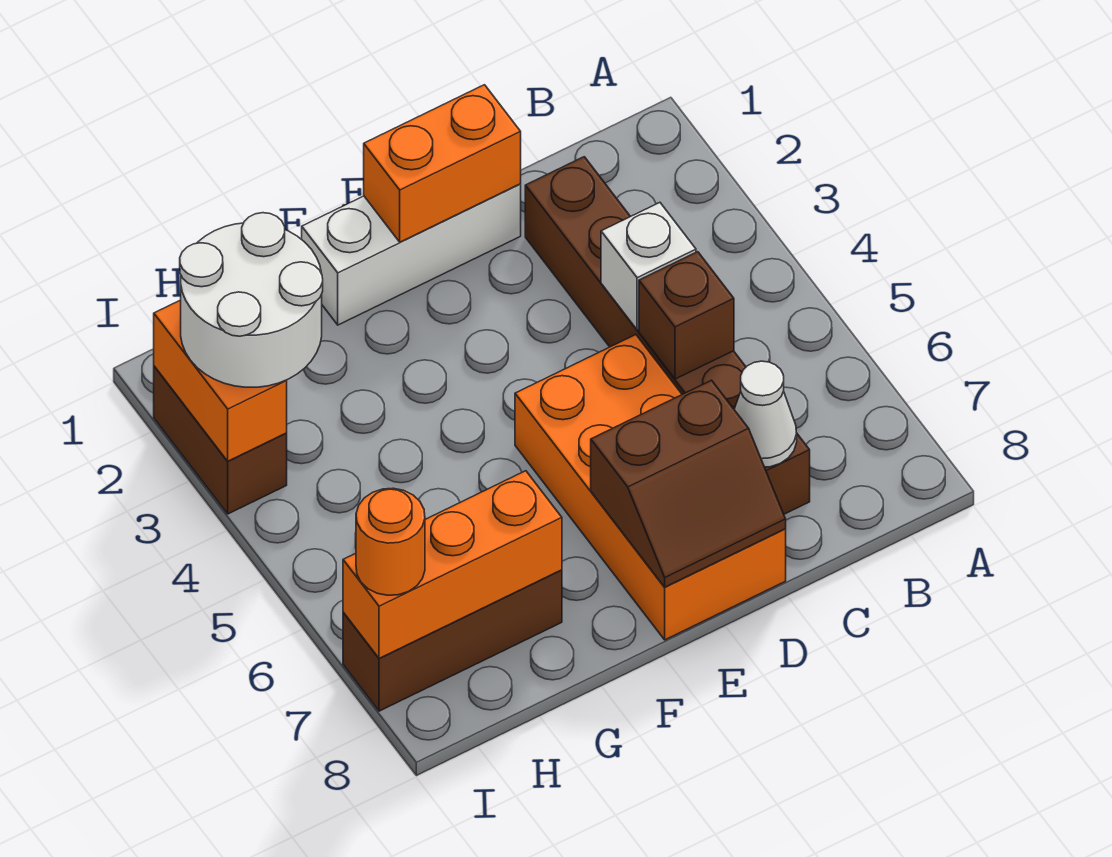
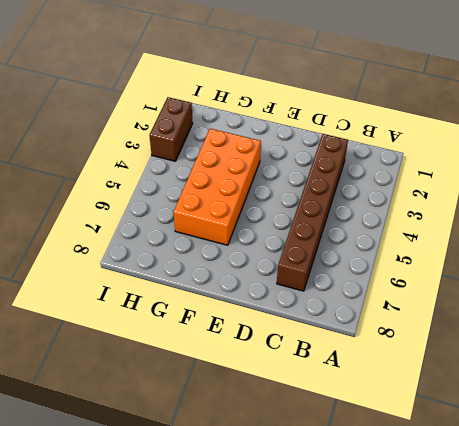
orange brick F3:G6 level 1 -> orange brick D5:E8 level 1
none -> white brick D1:F1 level 1
none -> brown brick G7:I7 level 1
none -> white brick C4 level 2

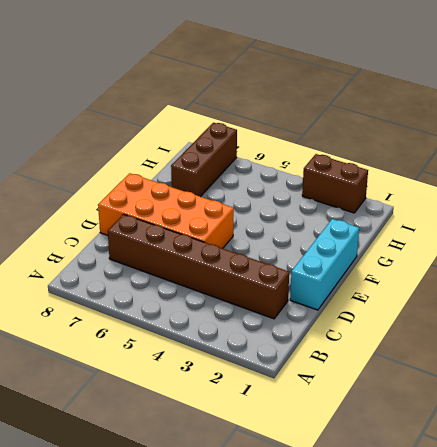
cyan brick D1:F1 level 1 -> white brick D1:F1 level 1
none -> white brick C4 level 2
none -> brown brick C5 level 2
none -> white cone C7 level 2

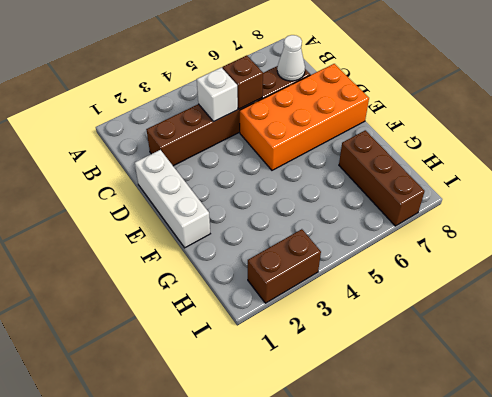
none -> orange brick D1:E1 level 2
none -> brown slope D7:E8 level 2 top 7
none -> orange brick G7:I7 level 2

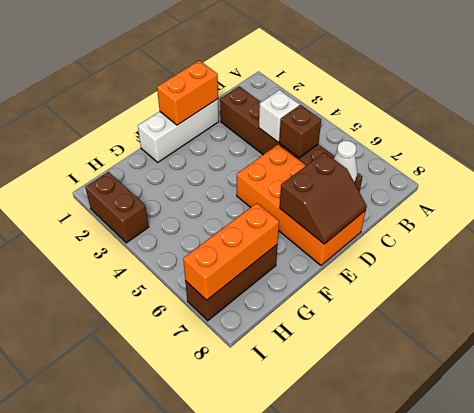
none -> orange brick I2:I3 level 2
none -> white round brick H2:I3 level 3
none -> orange round brick I7 level 3

